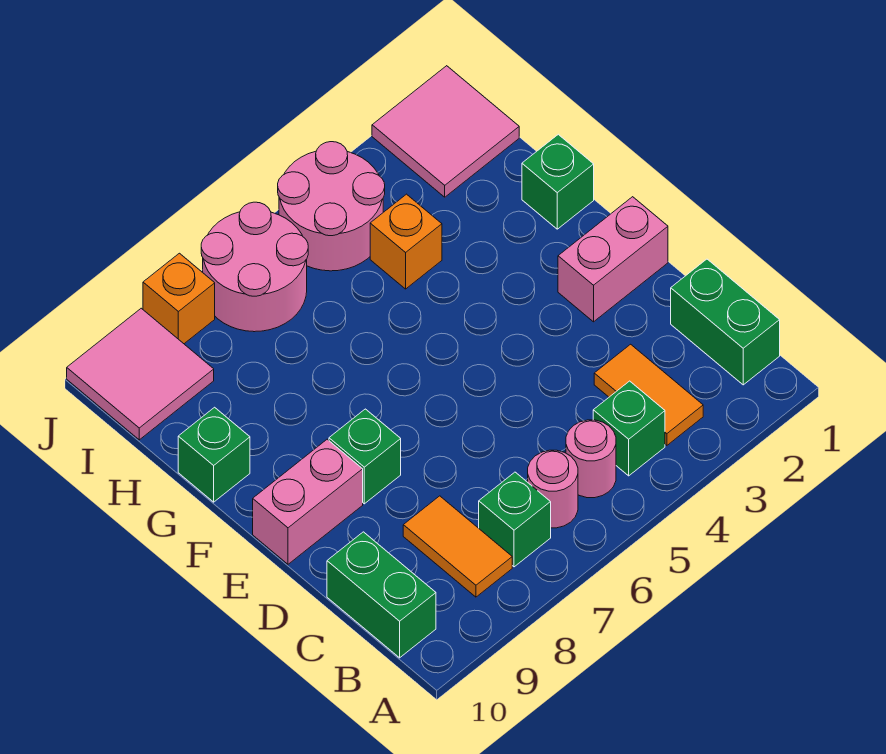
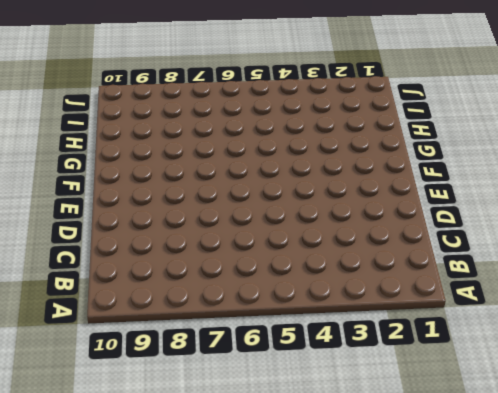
none -> green brick B1:C1 level 1
none -> orange tile B3:C3 level 1
none -> green brick B4 level 1

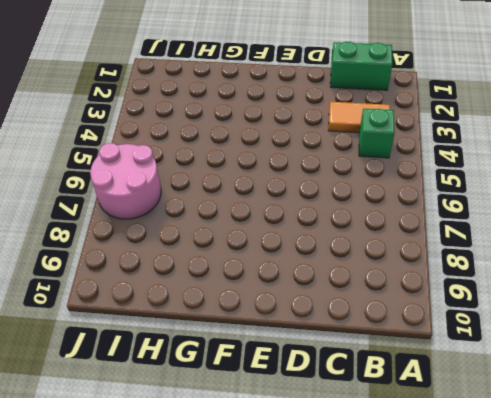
none -> pink round brick B5 level 1
none -> pink round brick B6 level 1
none -> green brick B7 level 1

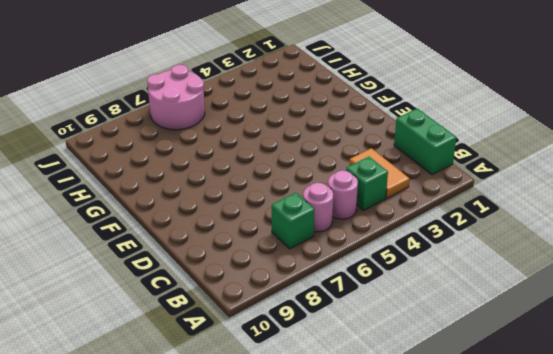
none -> orange tile B8:C8 level 1
none -> green brick B10:C10 level 1
none -> pink brick E1:E2 level 1

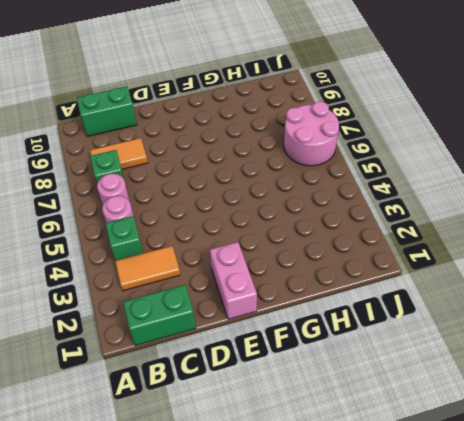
none -> green brick E8 level 1
none -> pink brick E9:E10 level 1
none -> green brick G1 level 1

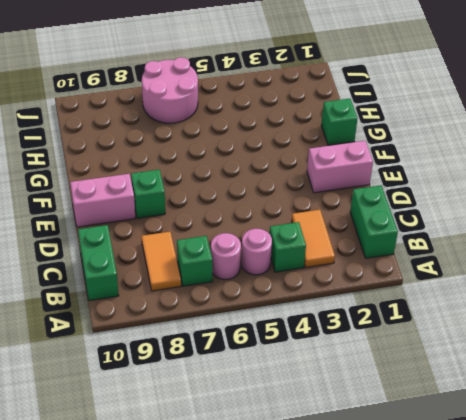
none -> green brick G10 level 1
none -> orange brick H4 level 1
none -> pink tile I1:J2 level 1

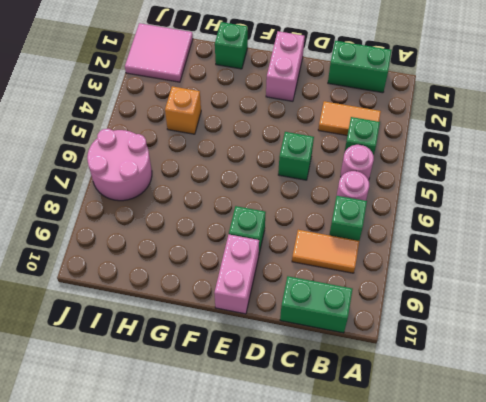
green brick D5 level 1 -> green brick G10 level 1
none -> pink round brick I4:J5 level 1
none -> pink tile I9:J10 level 1
none -> orange brick J8 level 1

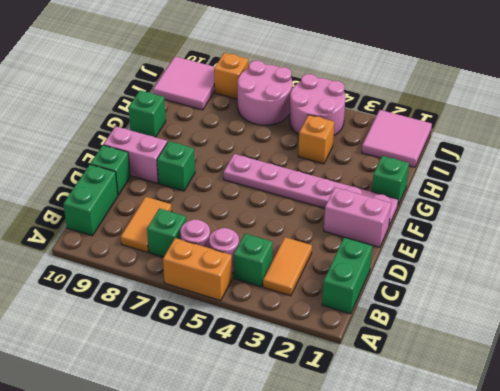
orange brick A5:A6 level 1 -> none
green brick D10 level 1 -> none
pink plate F1:F6 level 1 -> none

